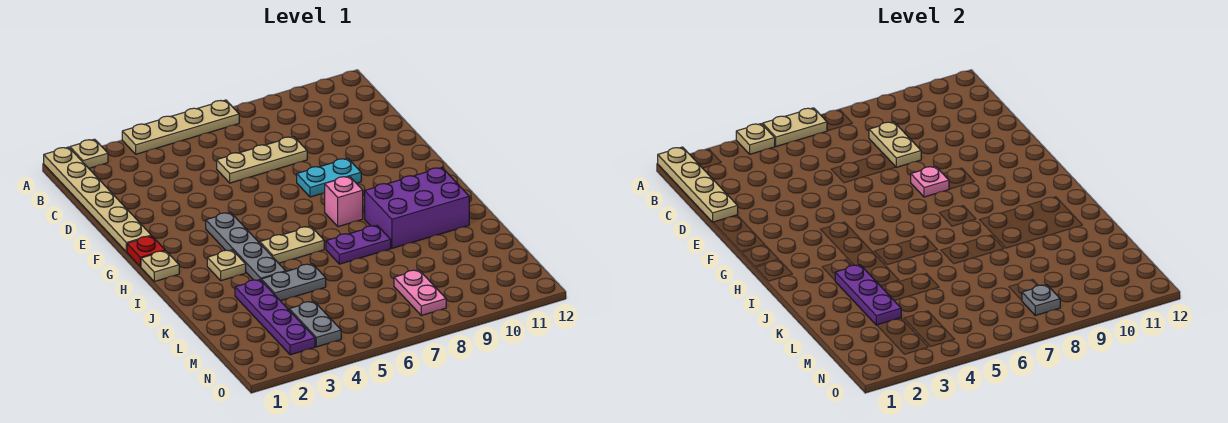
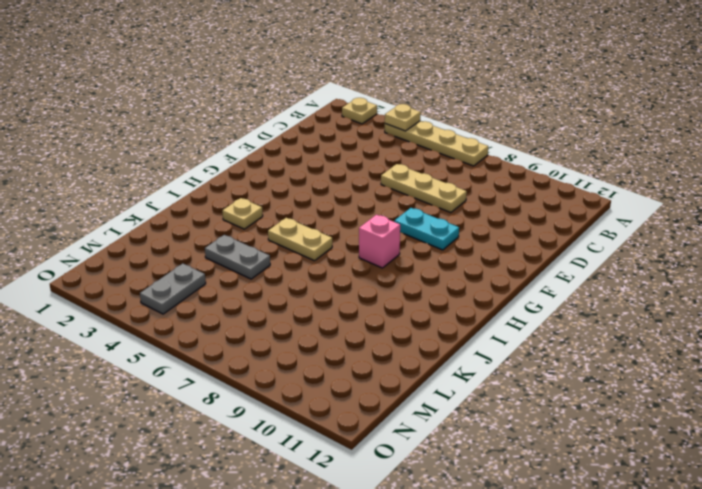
none -> tan plate A1:F1 level 1
none -> red plate G1 level 1
none -> grey plate G4:J4 level 1

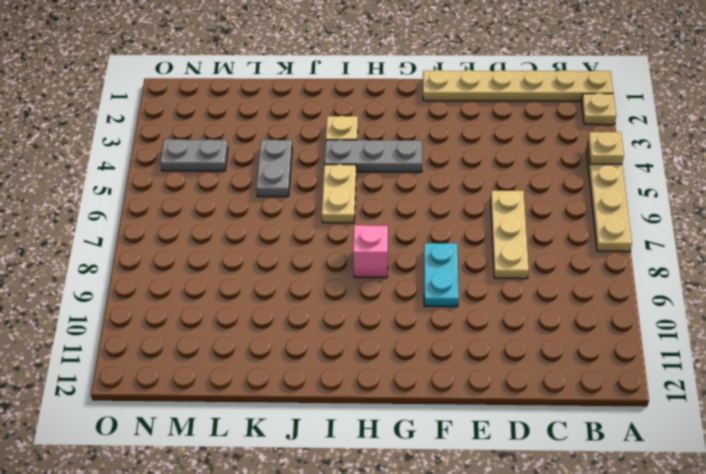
grey plate G4:I4 level 1 -> grey plate G4:J4 level 1
none -> red plate G1 level 1
none -> tan plate H1 level 1
none -> purple brick I9:J11 level 1

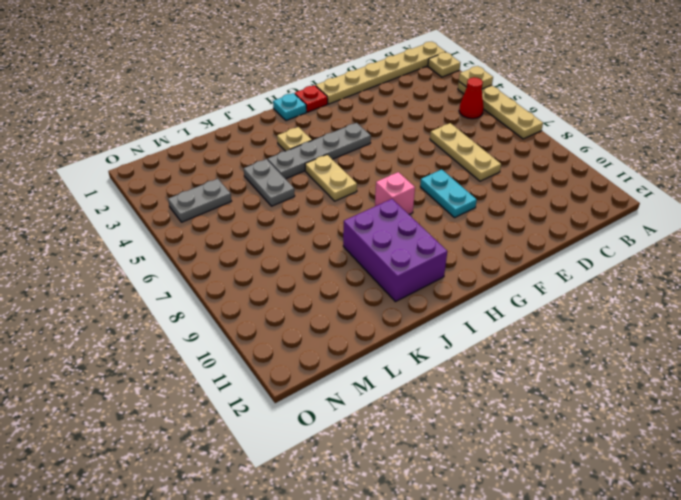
red cone B5 level 1 -> none
cyan plate H1 level 1 -> tan plate H1 level 1
none -> purple plate J7:J8 level 1
none -> purple plate K3:N3 level 1
none -> pink plate M8:N8 level 1

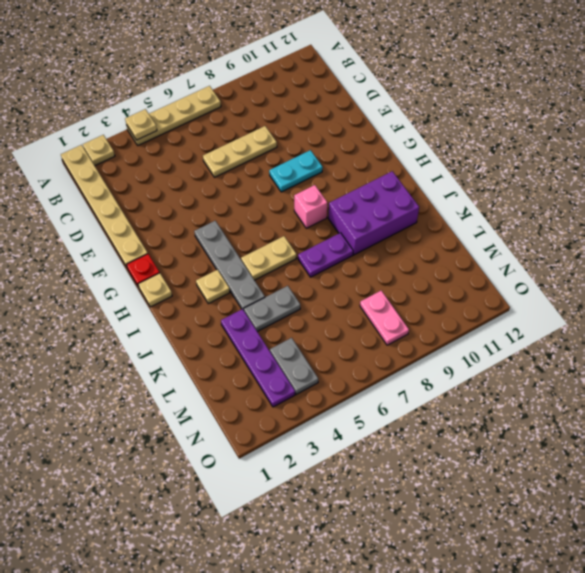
none -> tan plate A1:D1 level 2
none -> tan plate A5:A6 level 2
none -> tan plate C8:D8 level 2

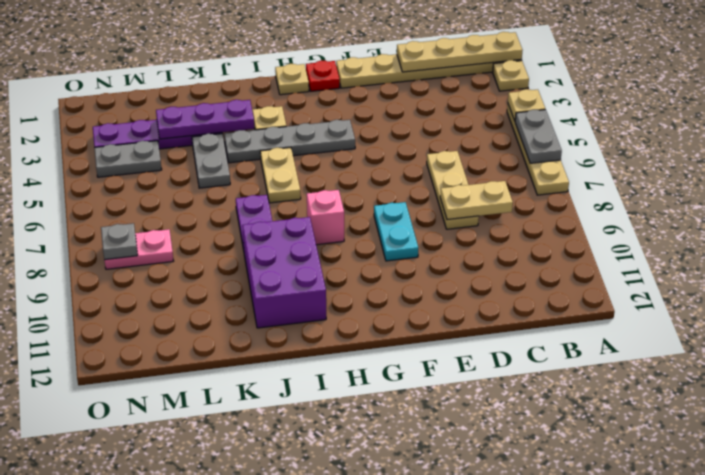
grey plate A5:A6 level 2 -> tan plate A5:A6 level 2
none -> pink plate F8 level 2

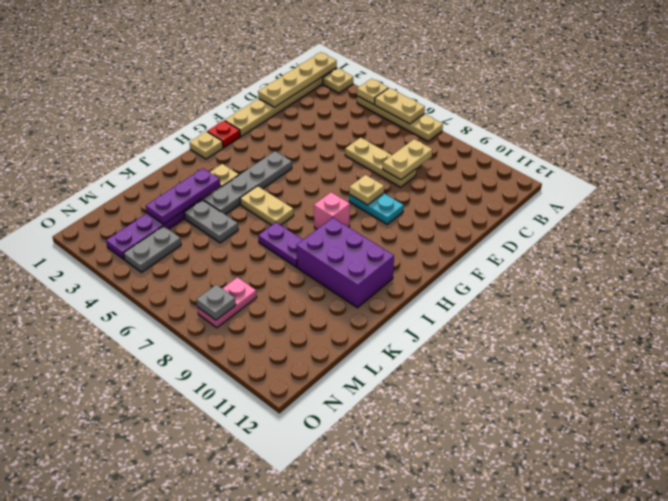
tan plate F8 level 2 -> pink plate F8 level 2

